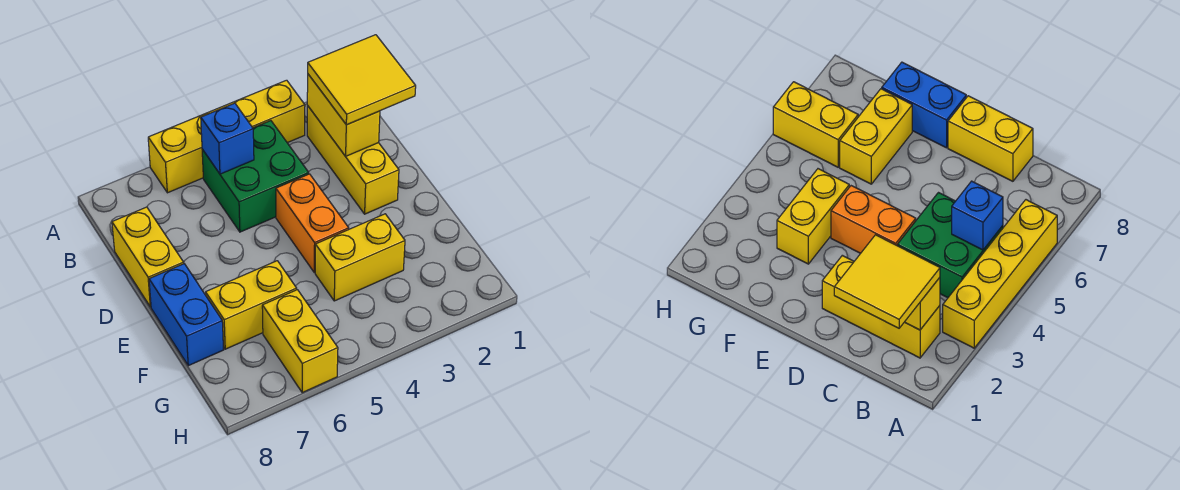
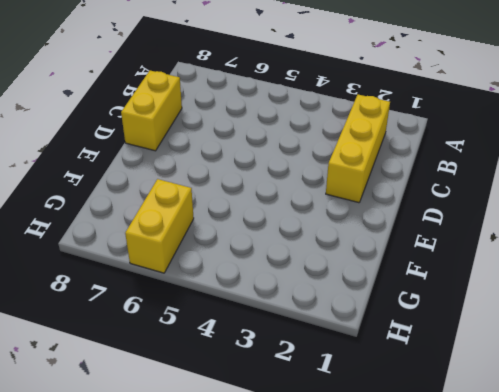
none -> yellow brick A3:A6 level 1
none -> green brick B4:C5 level 1
none -> orange brick D4:E4 level 1

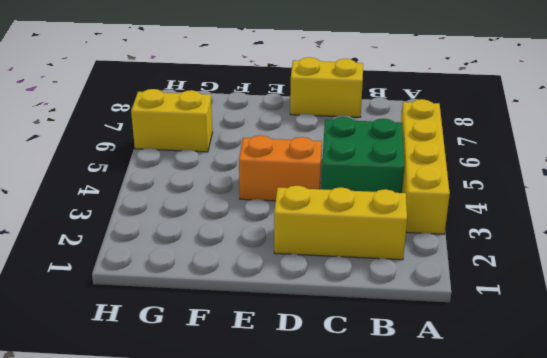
none -> blue brick E8:F8 level 1
none -> yellow brick F3:F4 level 1
none -> yellow brick F6:F7 level 1

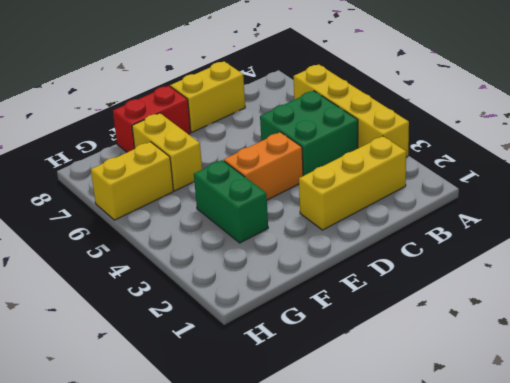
red brick E8:F8 level 1 -> blue brick E8:F8 level 1
green brick F3:F4 level 1 -> yellow brick F3:F4 level 1
none -> yellow brick B2:C2 level 2
none -> blue brick B5 level 2
none -> yellow tile B1:C2 level 3

